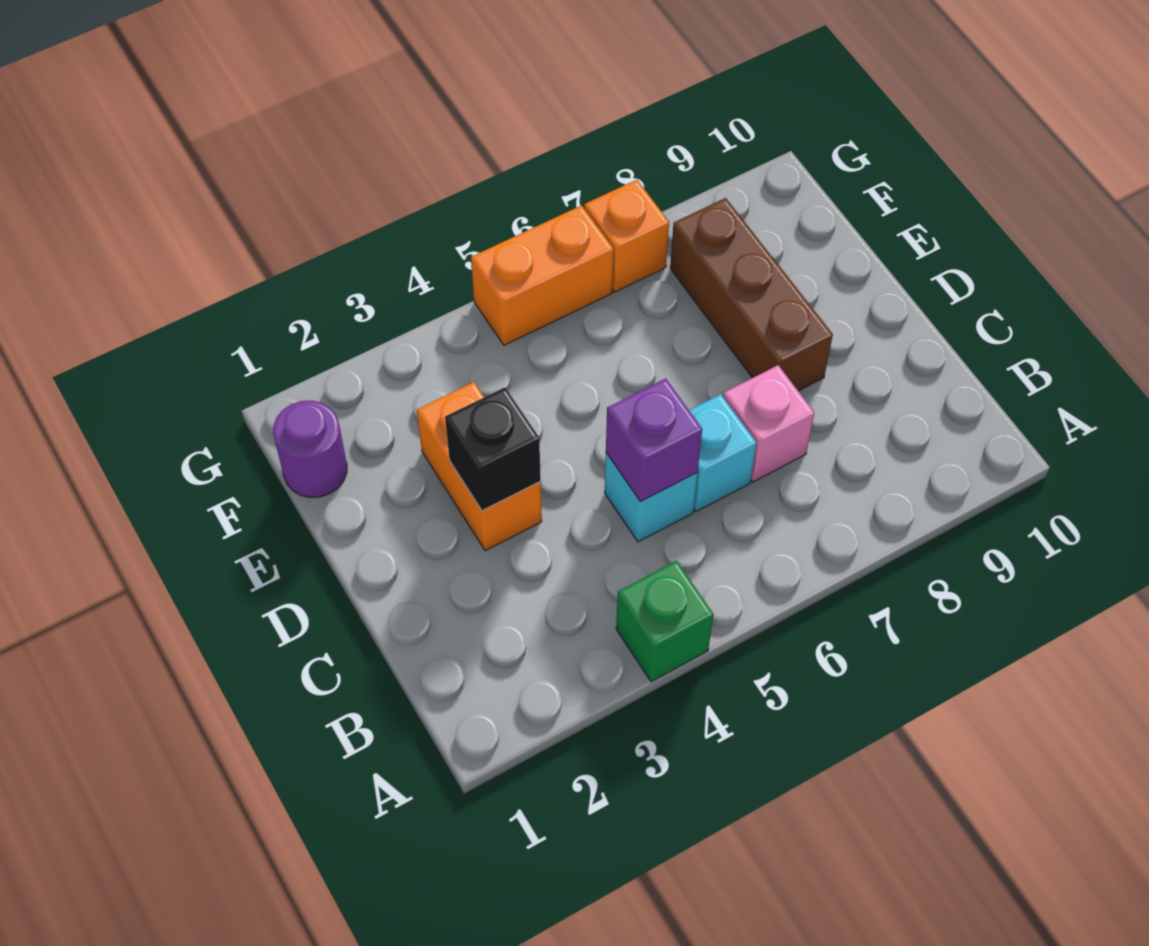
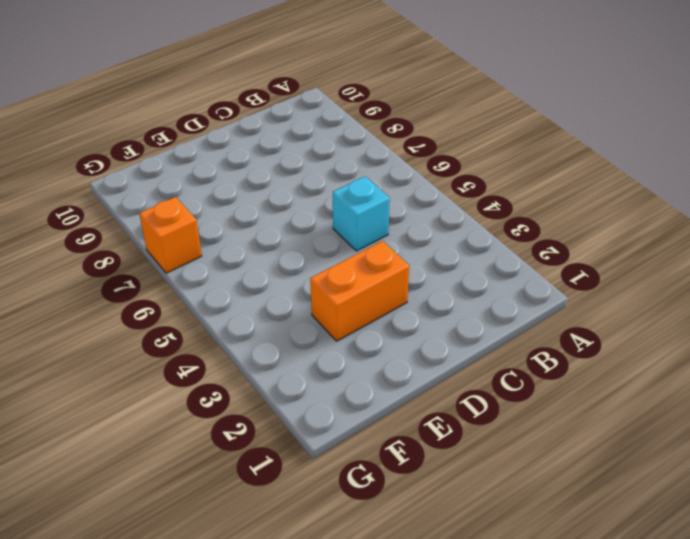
none -> green brick A4 level 1
none -> cyan brick C6 level 1

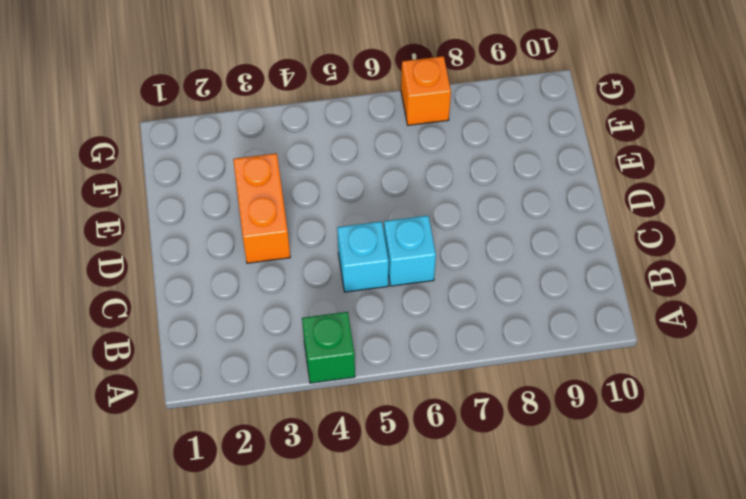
none -> pink brick C7 level 1
none -> brown brick D8:F8 level 1

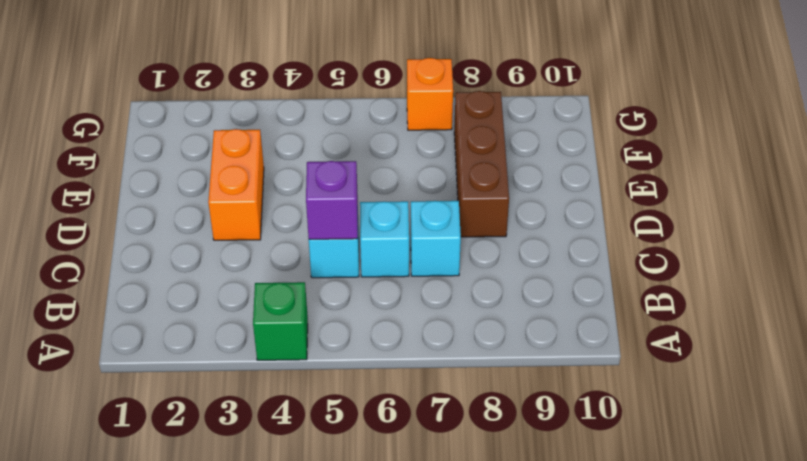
cyan brick C7 level 1 -> pink brick C7 level 1
none -> purple round brick F1 level 1
none -> orange brick G5:G6 level 1

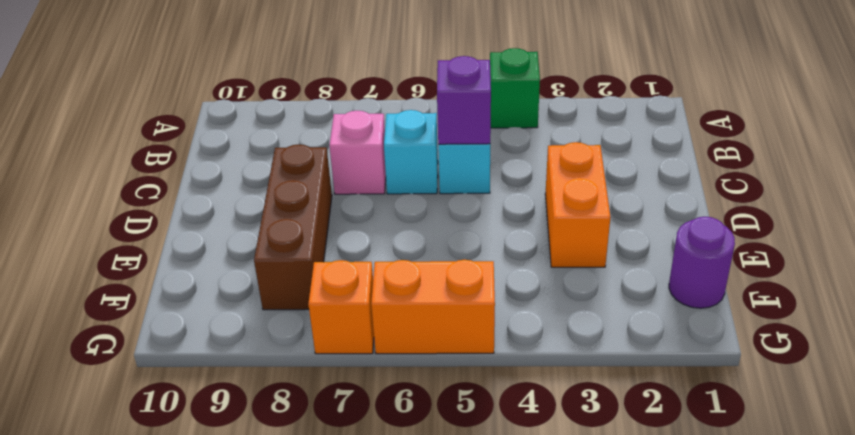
none -> black brick D3 level 2

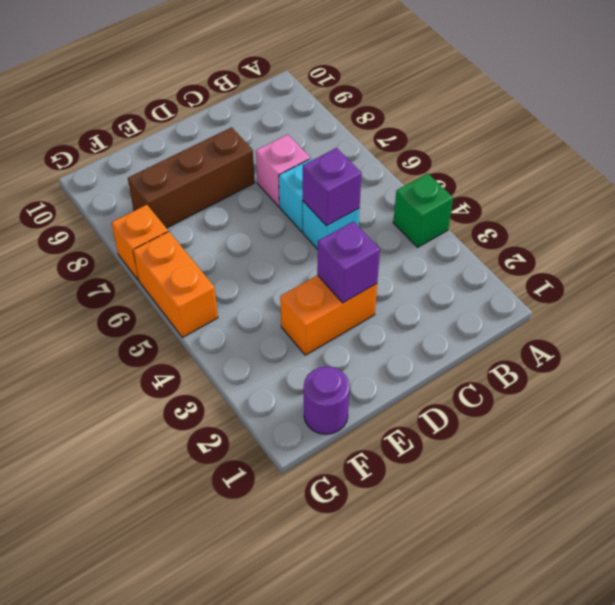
purple brick D3 level 2 -> black brick D3 level 2

